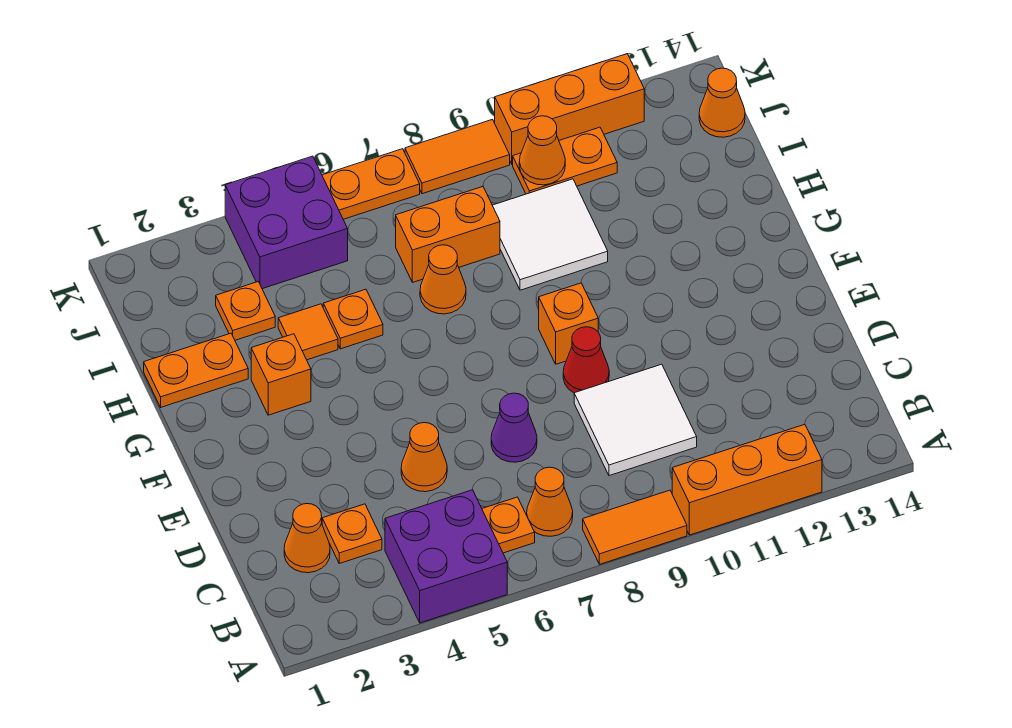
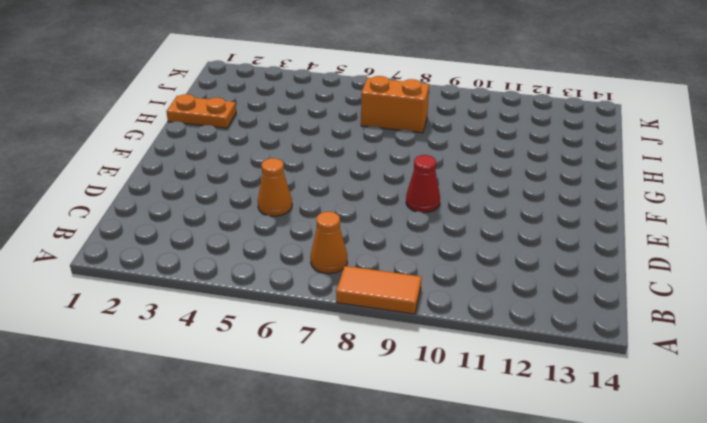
none -> purple brick A4:B5 level 1
none -> orange brick A10:A12 level 1
none -> orange plate B6 level 1

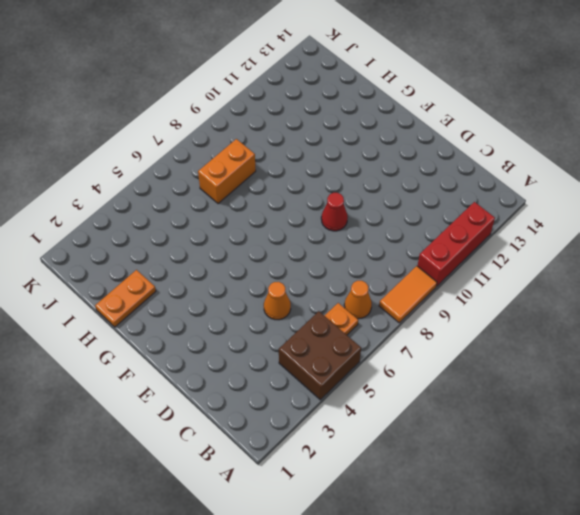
brown brick A4:B5 level 1 -> purple brick A4:B5 level 1
red brick A10:A12 level 1 -> orange brick A10:A12 level 1
none -> orange cone C2 level 1
none -> orange plate C3 level 1
none -> white tile C9:D10 level 1

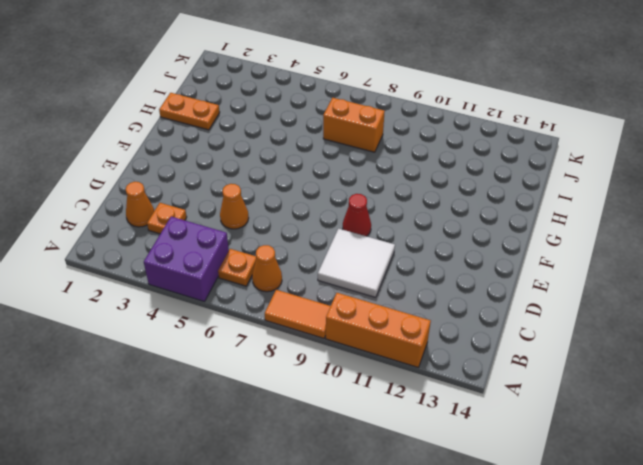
none -> purple cone D7 level 1
none -> orange brick F9 level 1
none -> orange brick G3 level 1

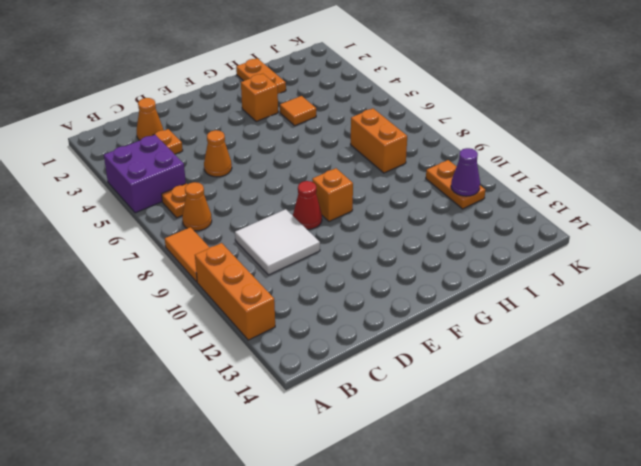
purple cone J11 level 2 -> purple cone D7 level 1
none -> orange plate H5 level 1
none -> orange cone H7 level 1
none -> white tile H9:I10 level 1

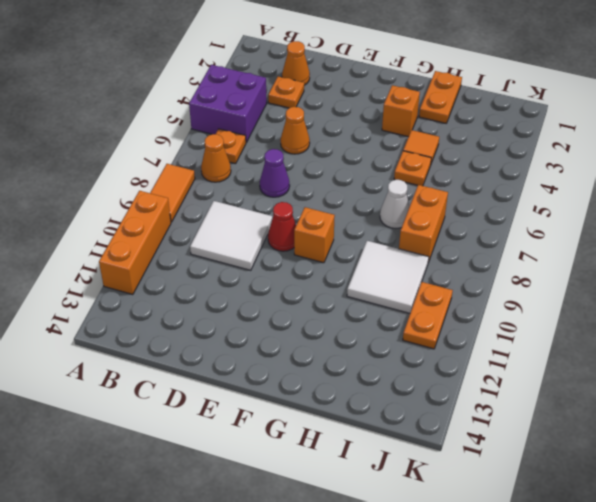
white cone H7 level 1 -> orange cone H7 level 1
none -> orange plate I3 level 1
none -> purple brick J4:K5 level 1
none -> orange cone J14 level 1

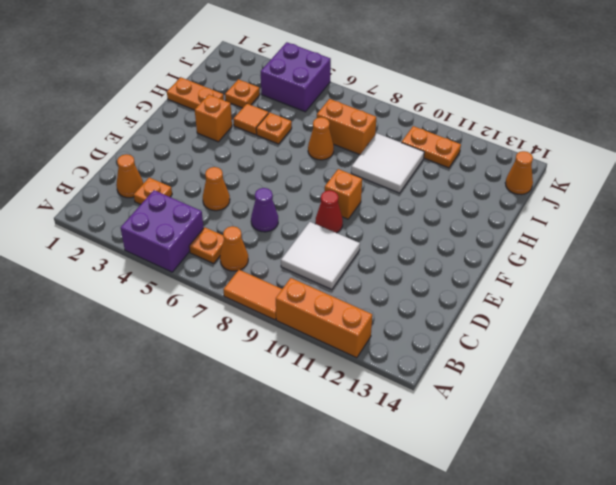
none -> orange plate K6:K7 level 1
none -> orange tile K8:K9 level 1
none -> orange brick K10:K12 level 1

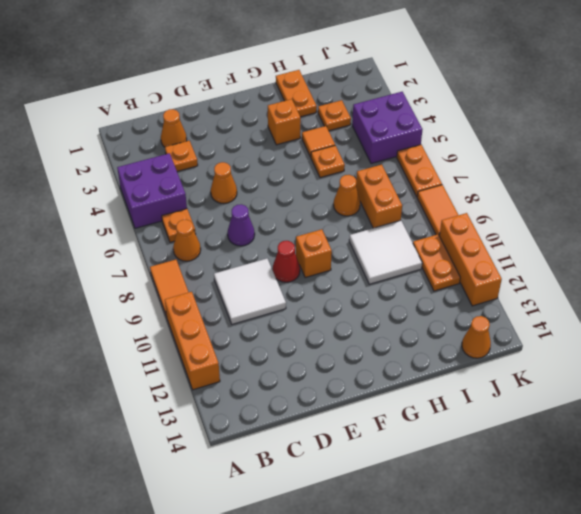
none -> orange cone J10 level 2

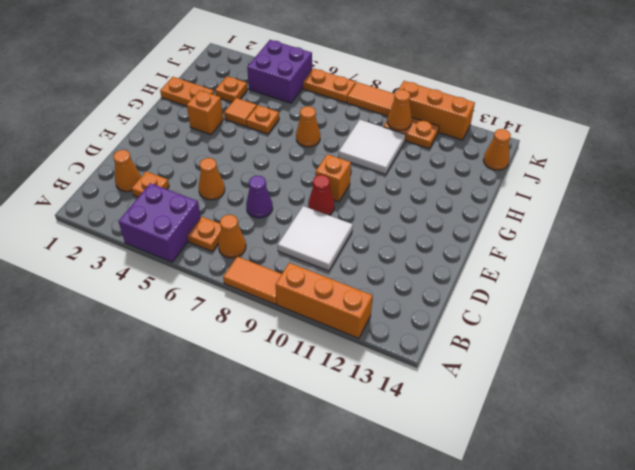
none -> orange brick I7:I8 level 1

